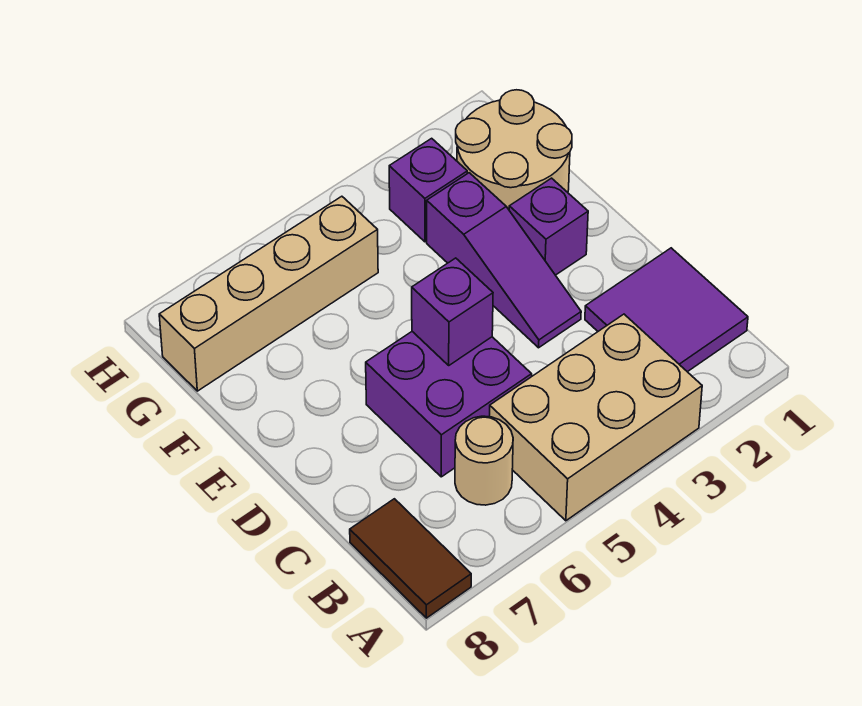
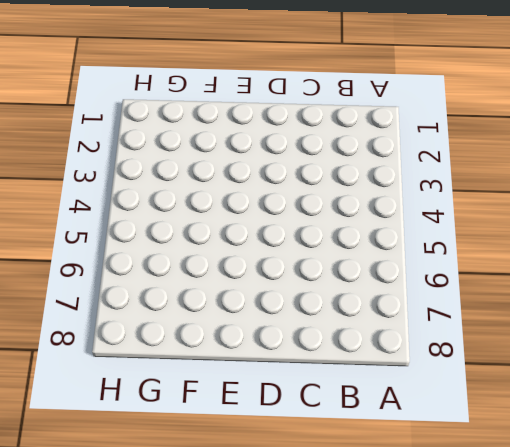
none -> tan brick A3:B5 level 1
none -> brown tile A8:B8 level 1

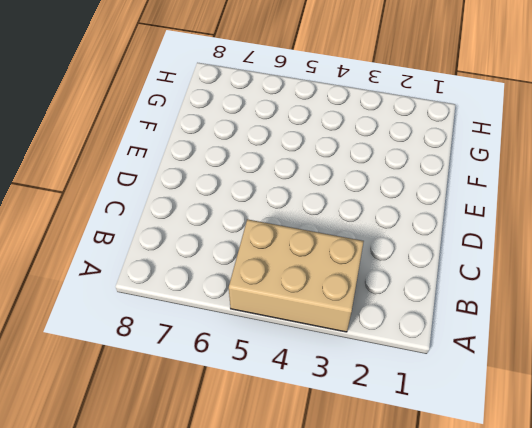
none -> brown tile A8:B8 level 1
none -> purple tile B1:C2 level 1

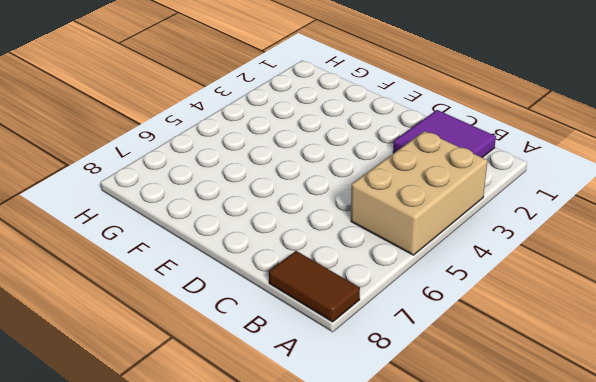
none -> tan round brick B6 level 1
none -> purple brick C5:D6 level 1

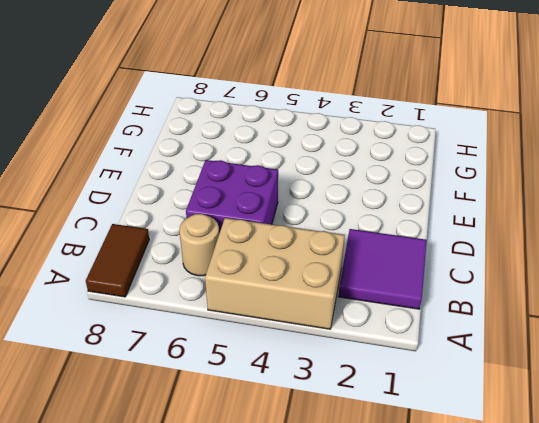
none -> purple slope D3:F3 level 1 top F
none -> purple brick E2 level 1

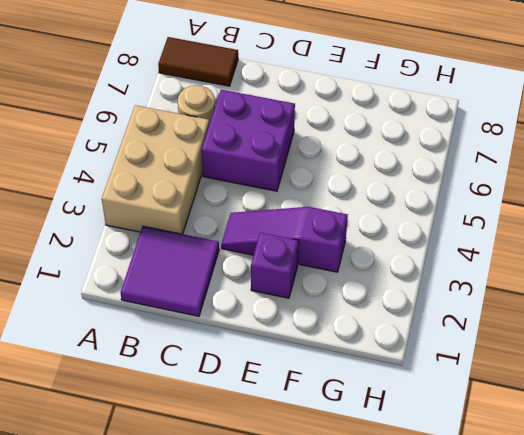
none -> tan round brick F1:G2 level 1
none -> purple brick G3 level 1

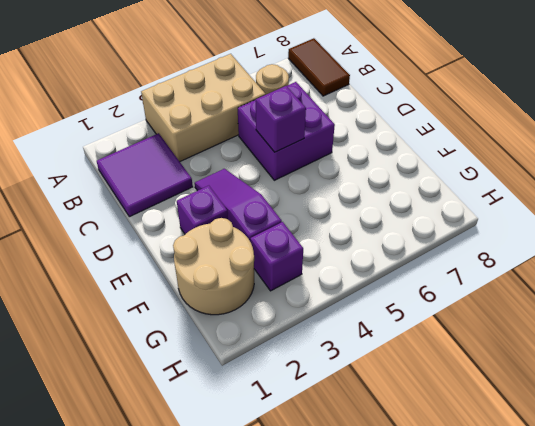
none -> tan brick G5:G8 level 1

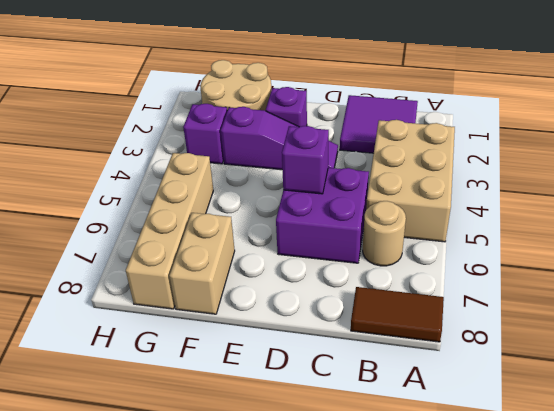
tan brick F7:F8 level 1 -> none

